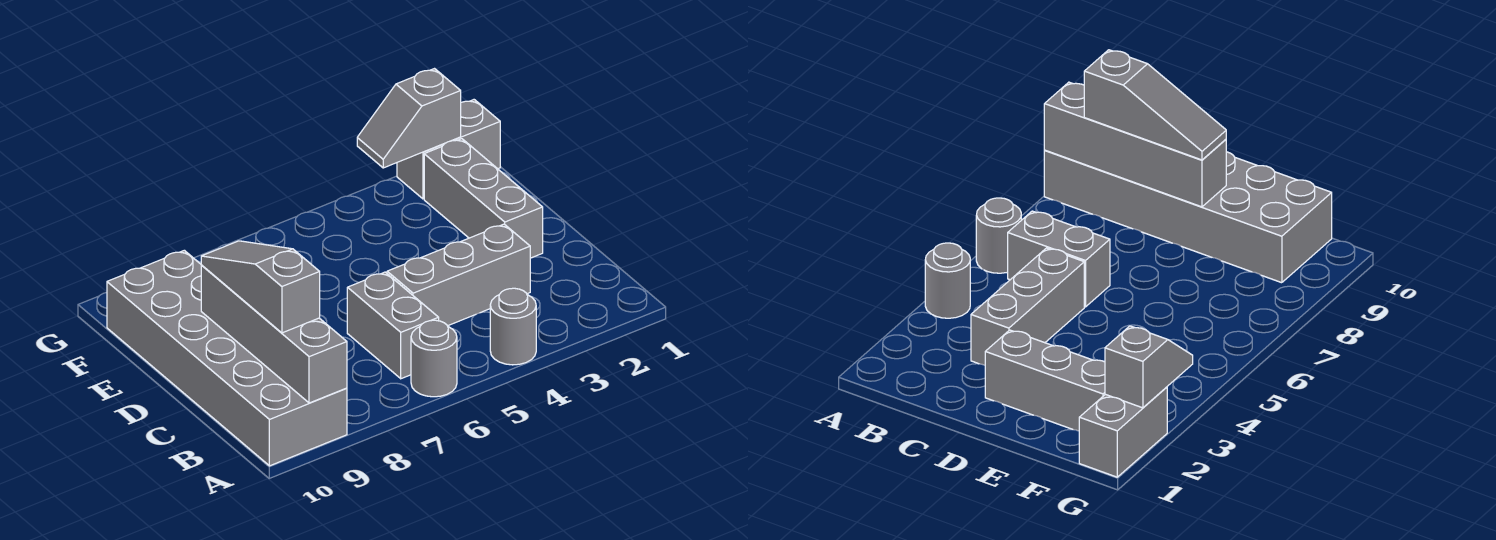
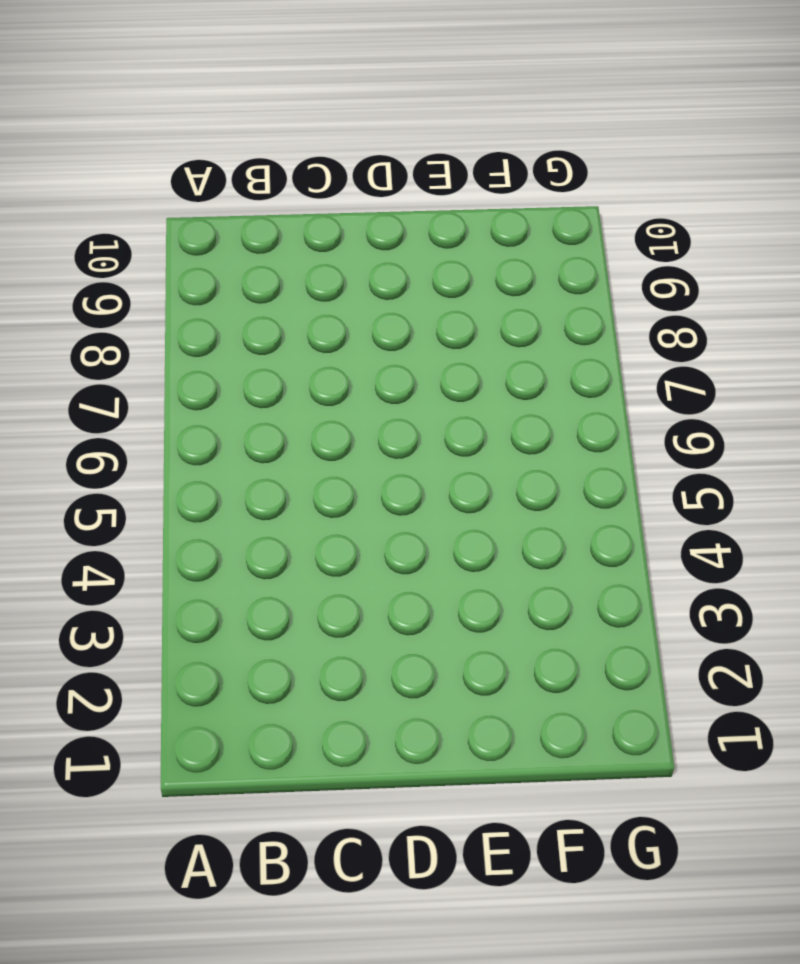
none -> grey round brick A4 level 1
none -> grey round brick A6 level 1

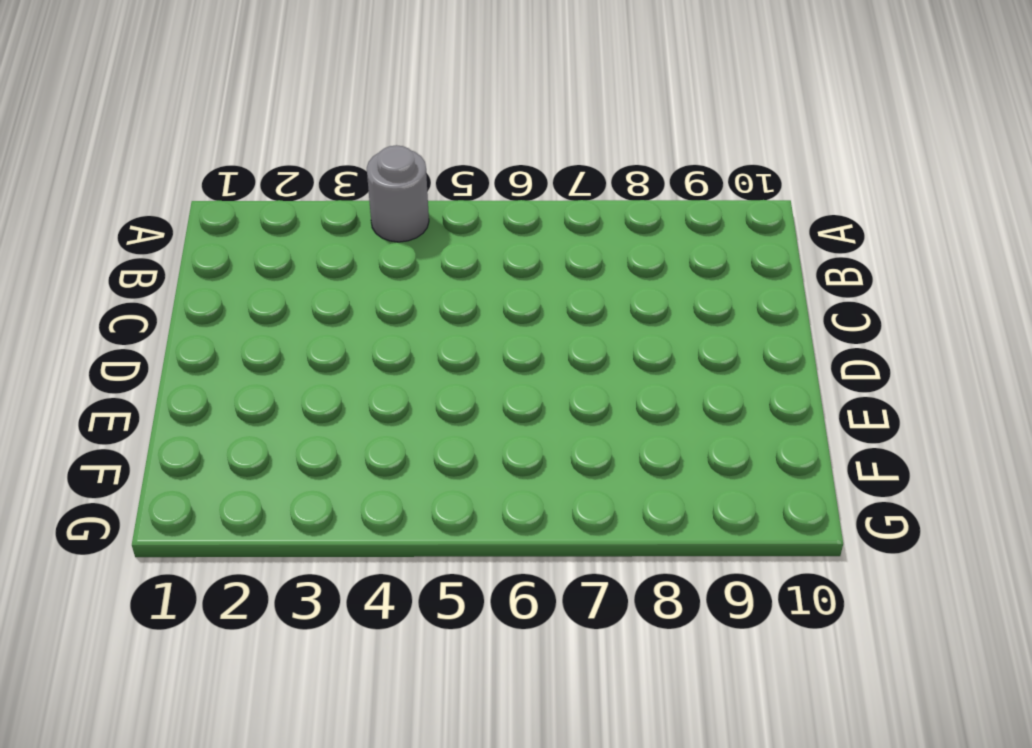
none -> grey round brick A6 level 1
none -> grey brick A9:F10 level 1

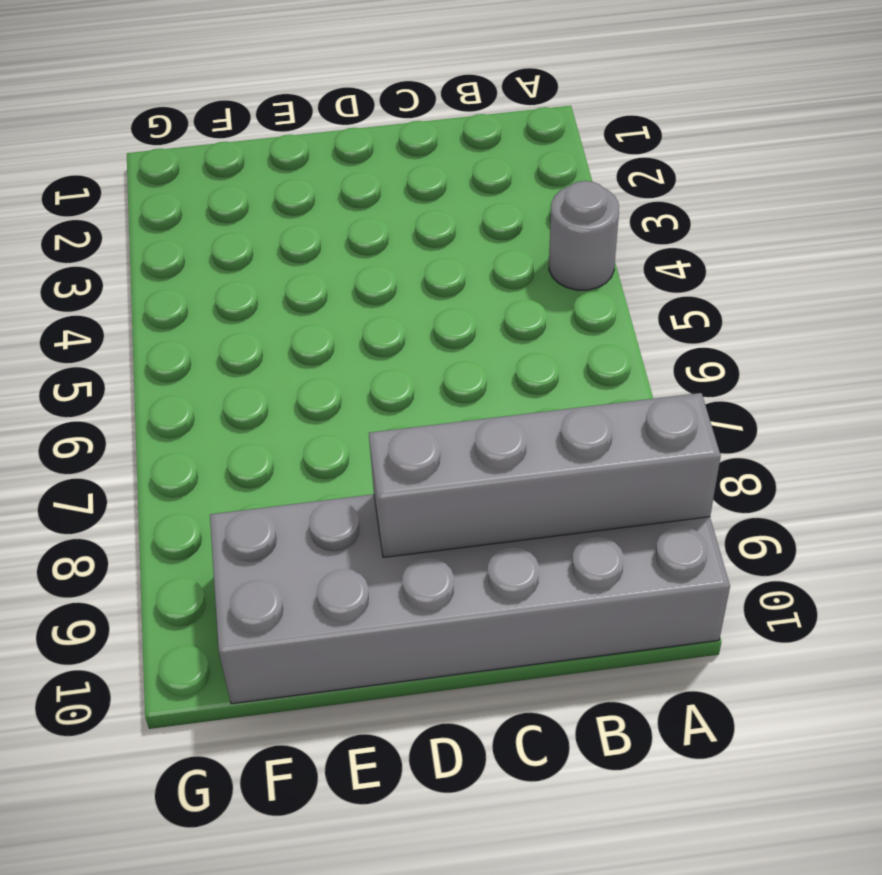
none -> grey round brick A6 level 1
none -> grey brick B6:C6 level 1

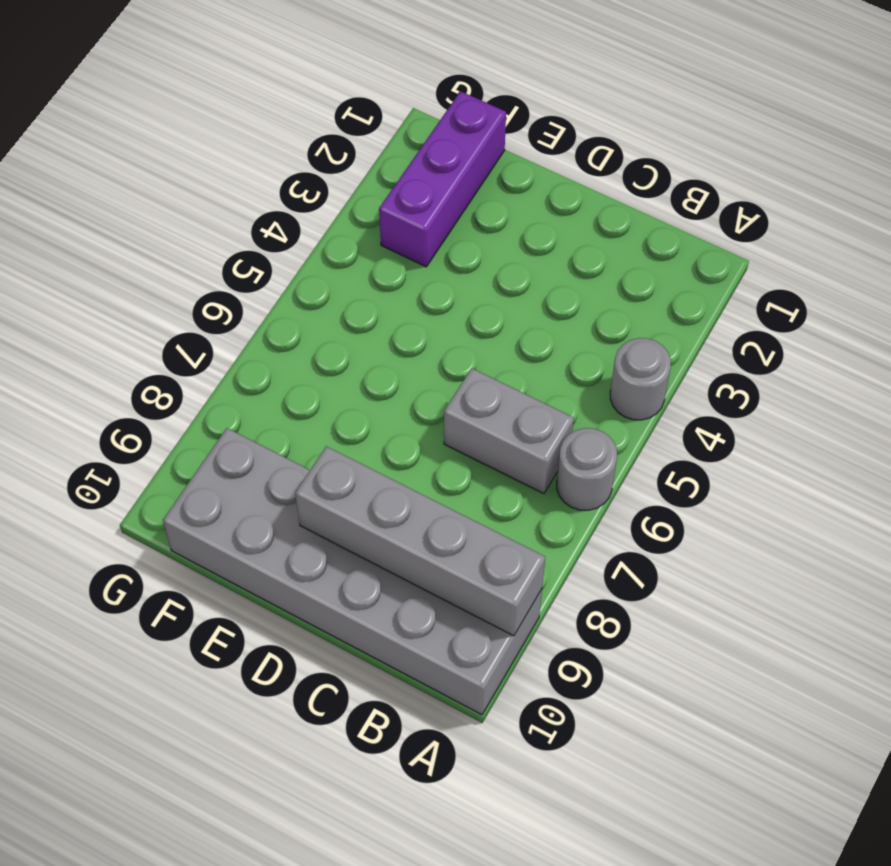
purple brick F1:F3 level 1 -> grey brick D2:F2 level 1
none -> grey brick C3:C5 level 1
none -> grey brick G1:G2 level 1

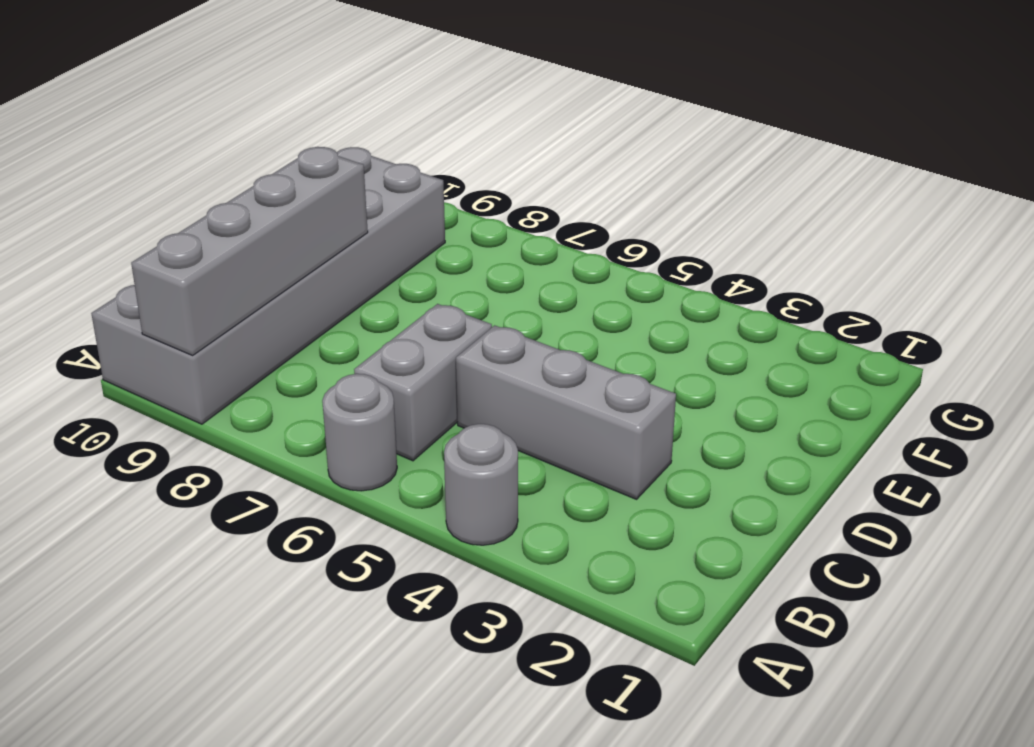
none -> grey brick D2:F2 level 1
none -> grey brick G1:G2 level 1

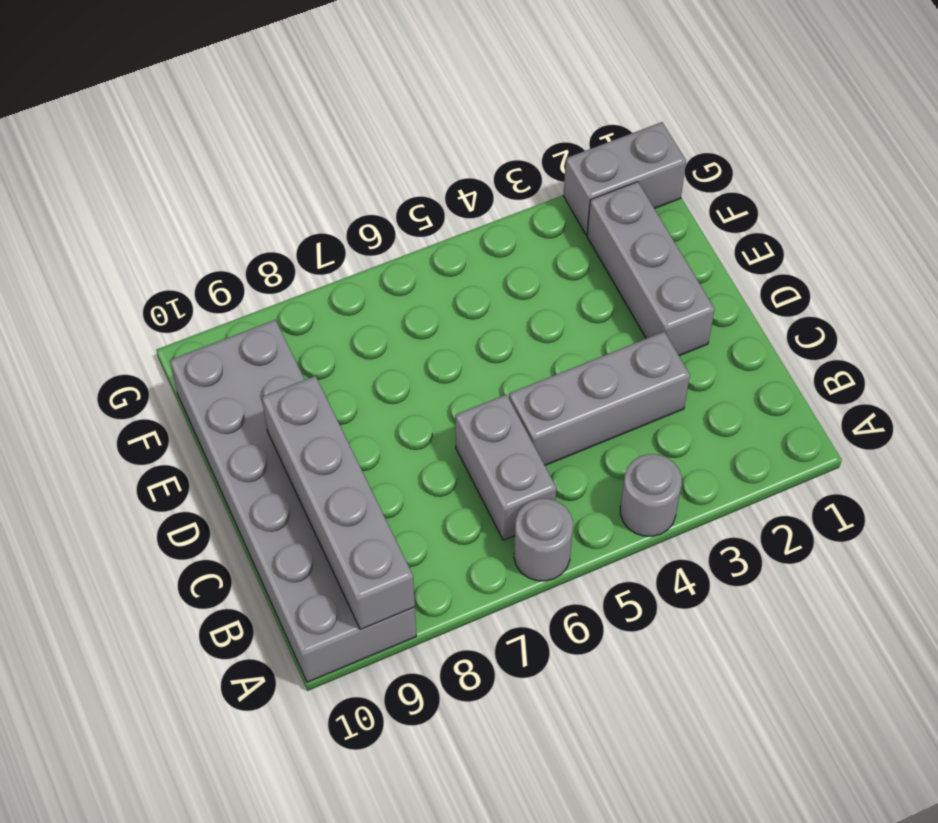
none -> grey slope G2:G3 level 2 top 2
none -> grey slope B9:D9 level 3 top B

